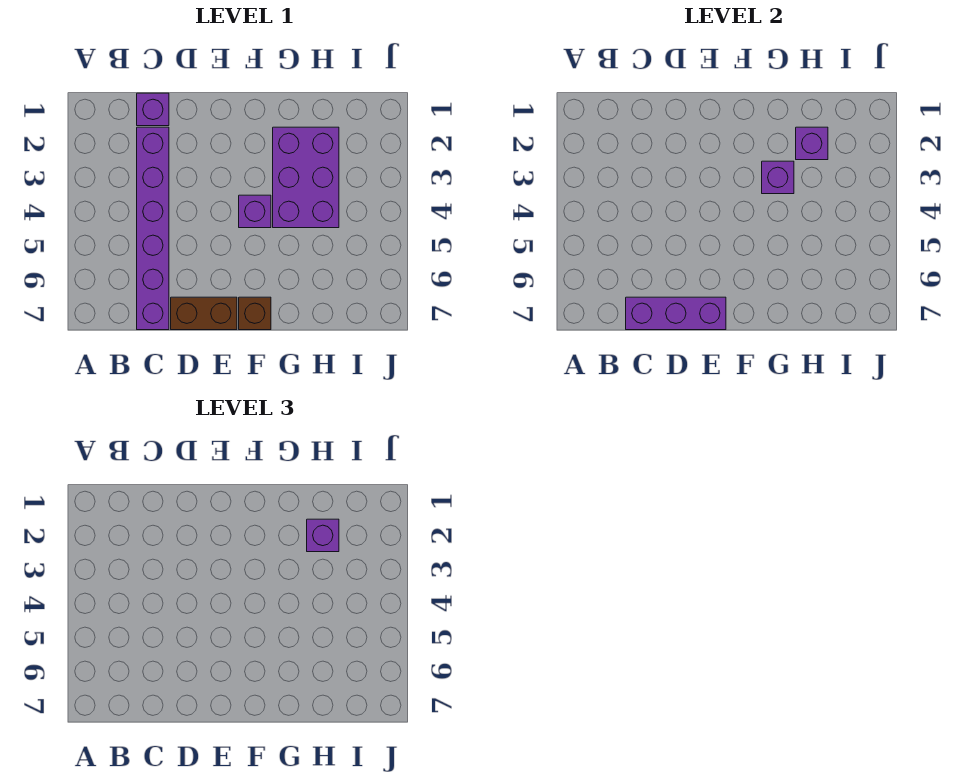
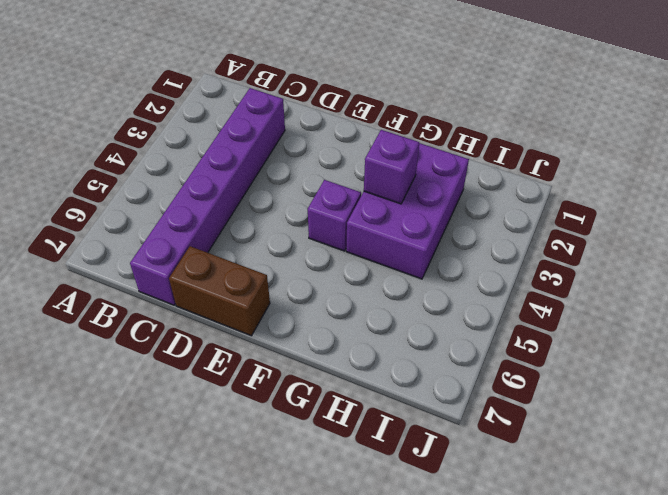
none -> purple brick C1 level 1
none -> brown brick F7 level 1

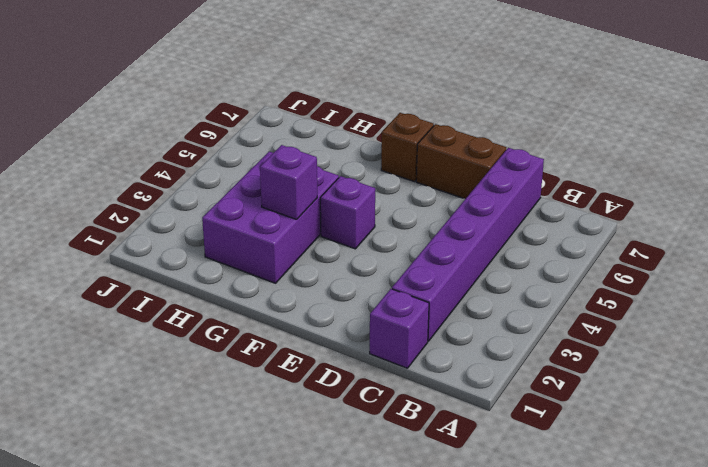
none -> purple brick C7:E7 level 2
none -> purple brick H2 level 2

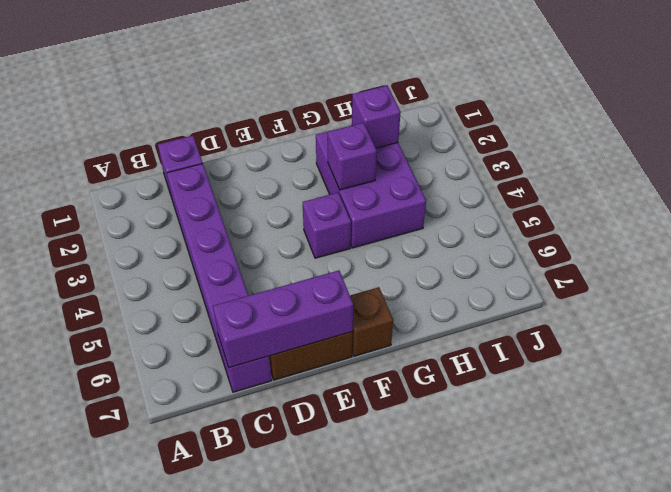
none -> purple brick H2 level 3

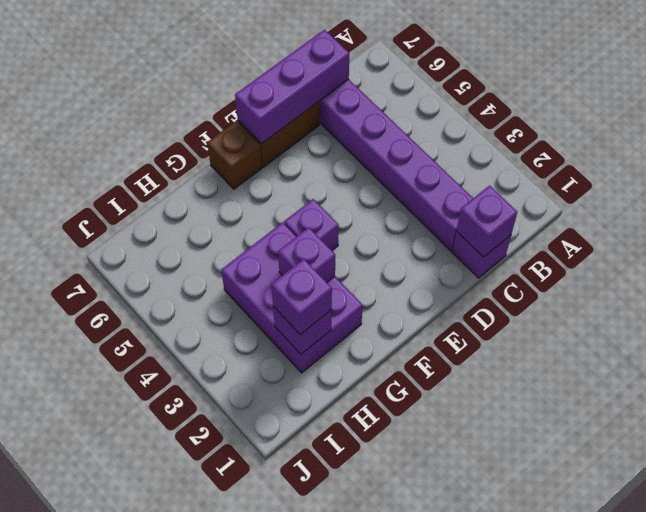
purple brick C1 level 2 -> none

